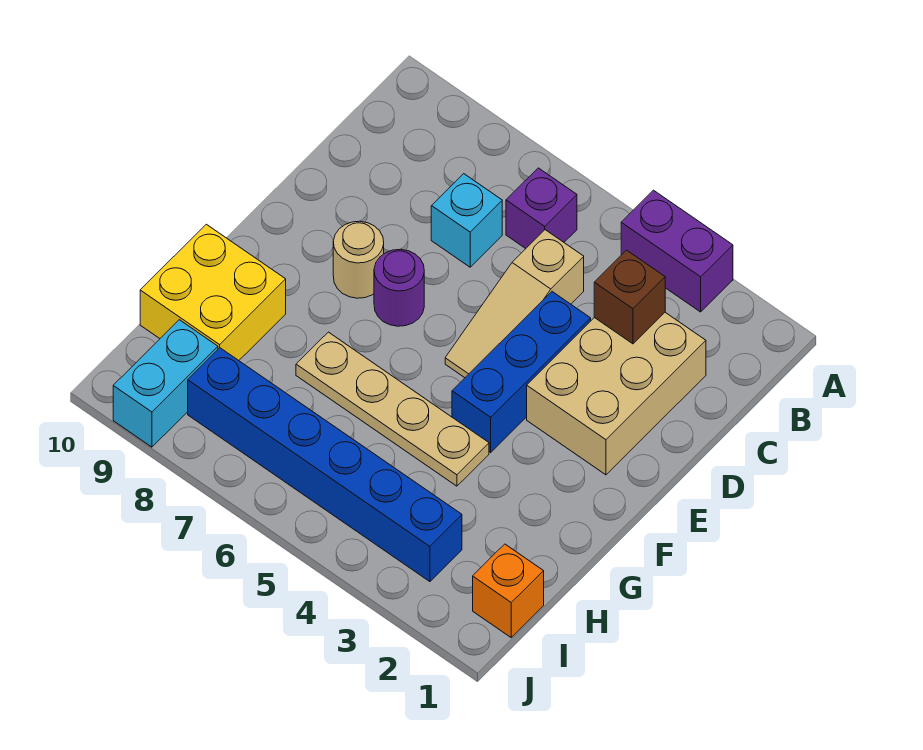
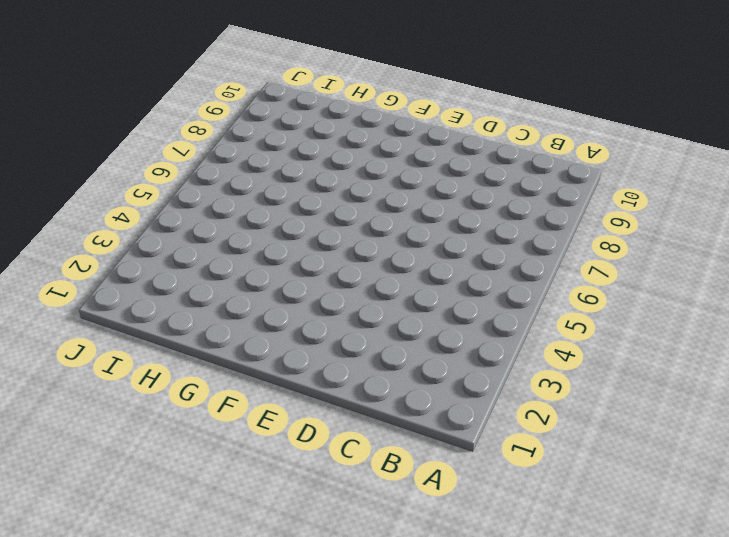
none -> purple brick A3:A4 level 1
none -> purple brick B6 level 1
none -> tan brick C2:E3 level 1

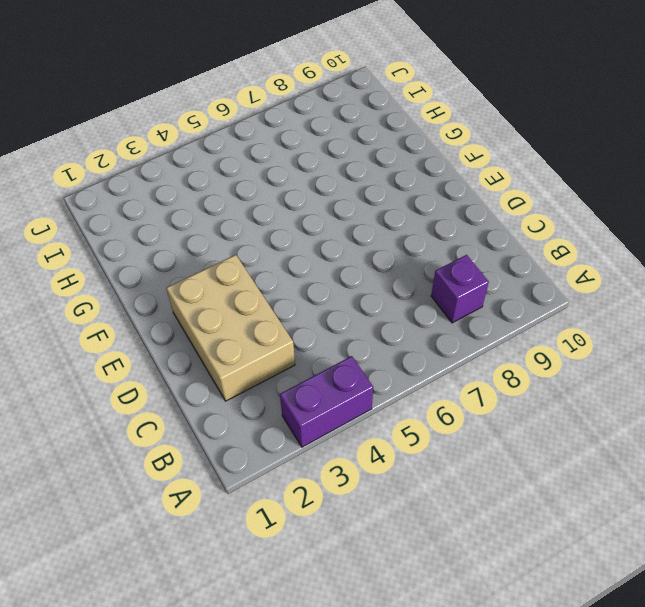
purple brick B8 level 1 -> purple brick B6 level 1
none -> tan slope C5:E5 level 1 top C
none -> cyan brick C7 level 1
none -> blue brick D4:F4 level 1

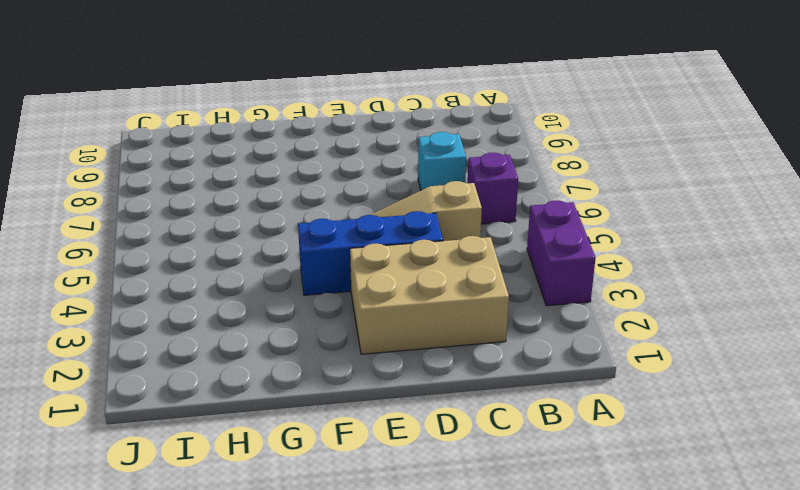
none -> purple round brick E7 level 1
none -> tan round brick E8 level 1
none -> tan plate G4:G7 level 1

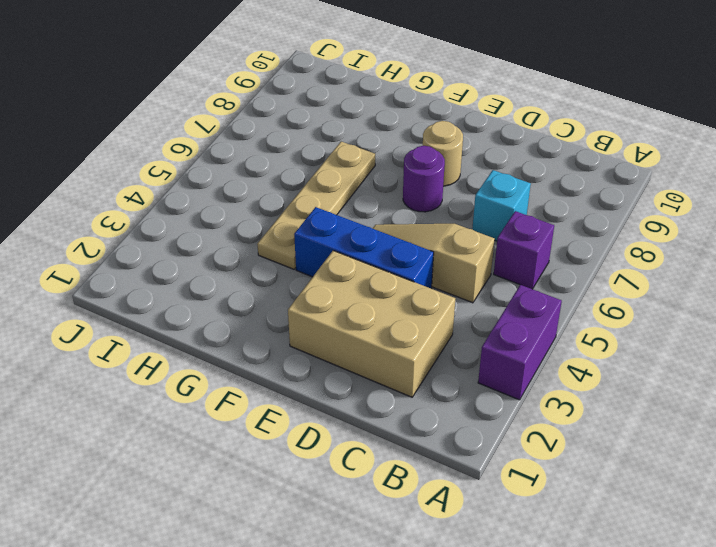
none -> yellow brick G9:H10 level 1
none -> orange brick I1 level 1
none -> blue brick I3:I8 level 1

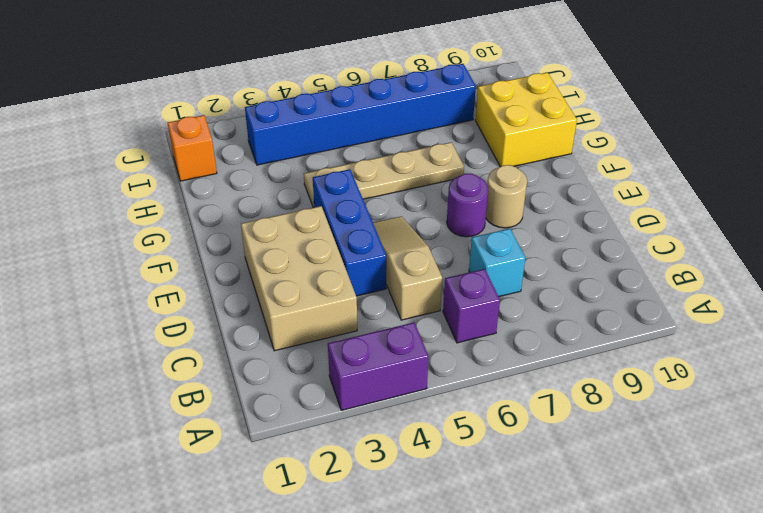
none -> cyan brick I9:J9 level 1
none -> brown brick C3 level 2

